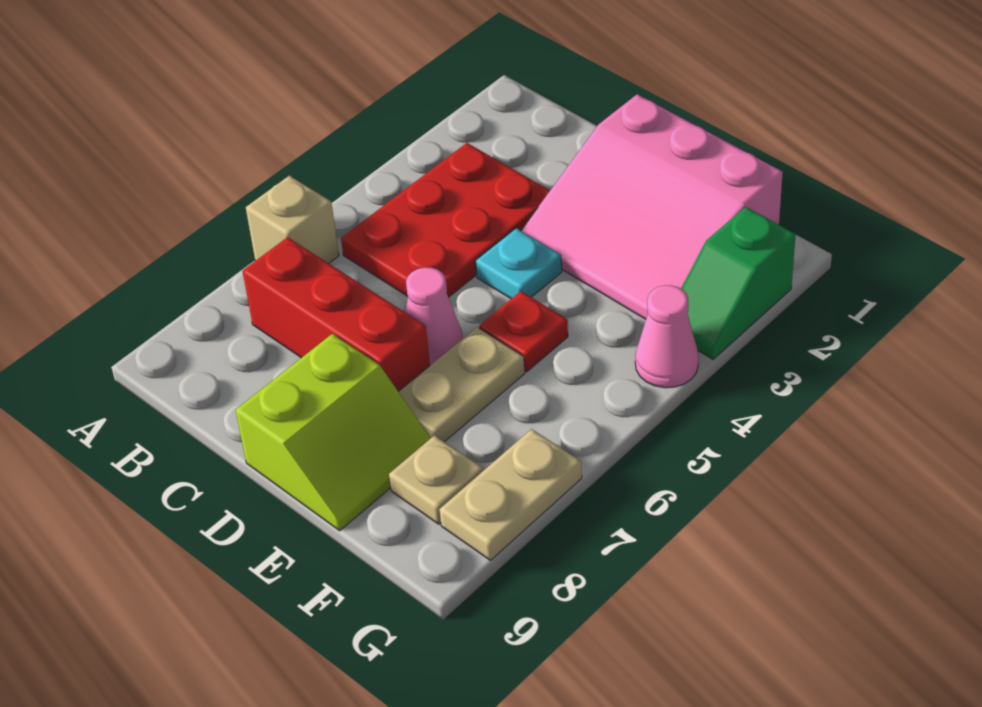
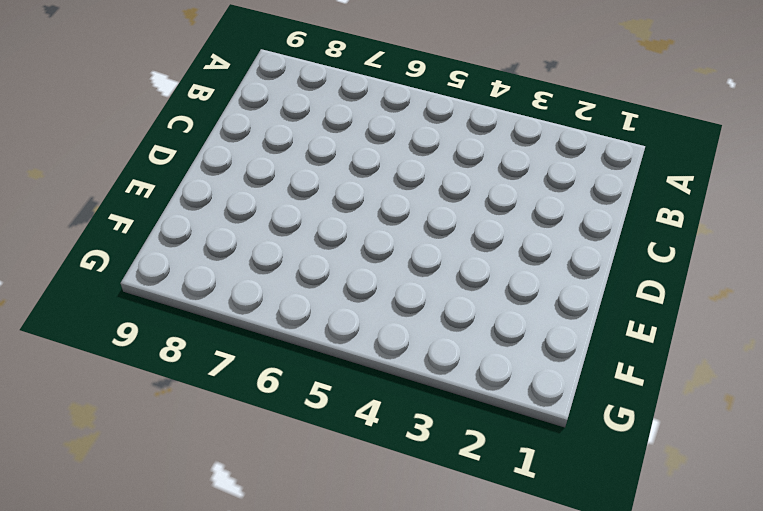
none -> tan brick A6 level 1
none -> red plate B3:C5 level 1
none -> red brick B7:D7 level 1

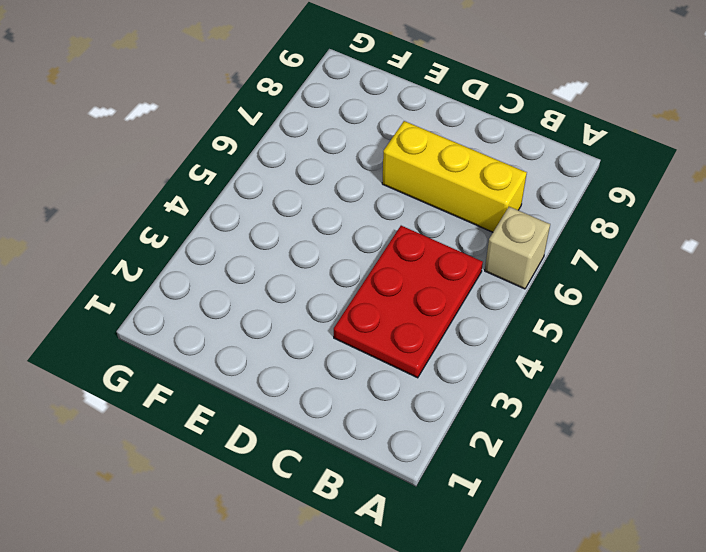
yellow brick B7:D7 level 1 -> red brick B7:D7 level 1
none -> pink slope D1:F3 level 1 top 1
none -> cyan plate D4 level 1
none -> pink cone D6 level 1

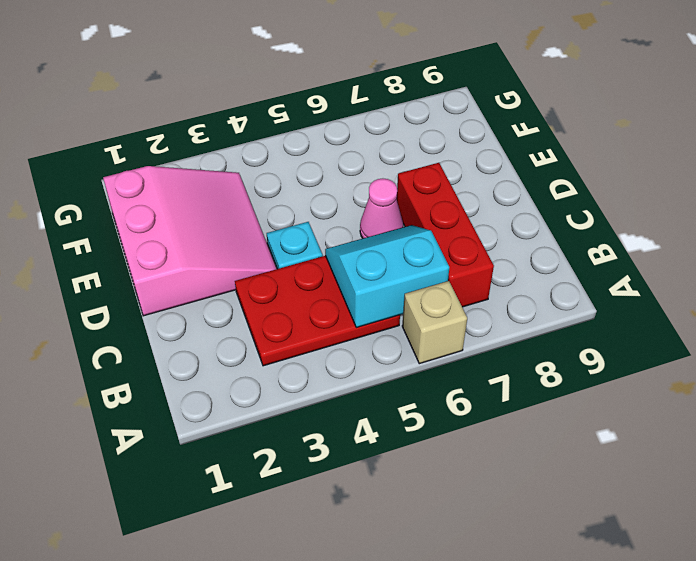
cyan slope B5:C6 level 2 top B -> none
none -> lime slope D8:E9 level 1 top D
none -> red plate E5 level 1
none -> tan plate E6:E7 level 1

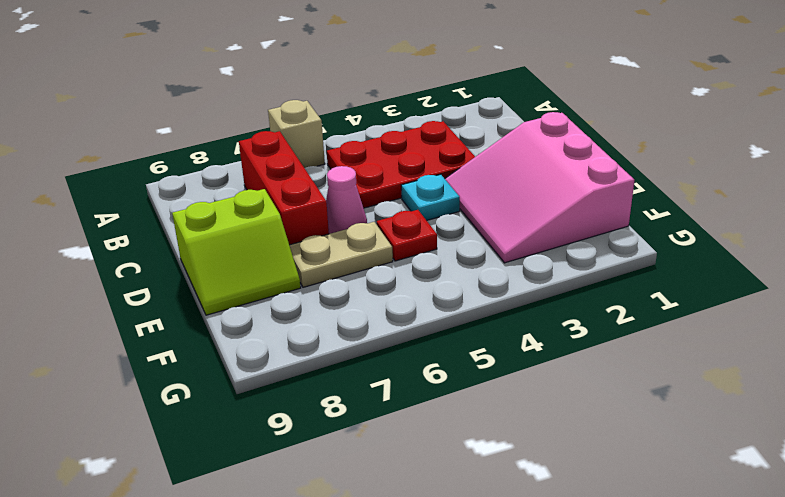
none -> tan plate F8 level 1
none -> green slope G2:G3 level 1 top 2
none -> pink cone G4 level 1

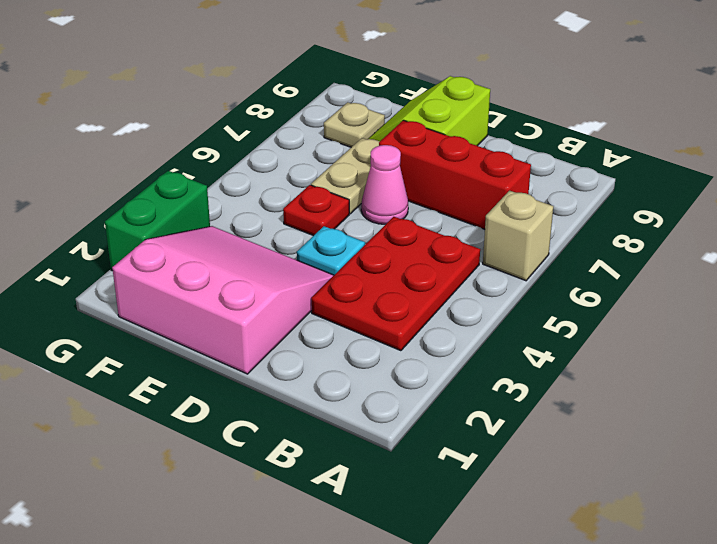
green brick G2:G3 level 1 -> green slope G2:G3 level 1 top 2
none -> pink cone G4 level 1
none -> tan plate G7:G8 level 1

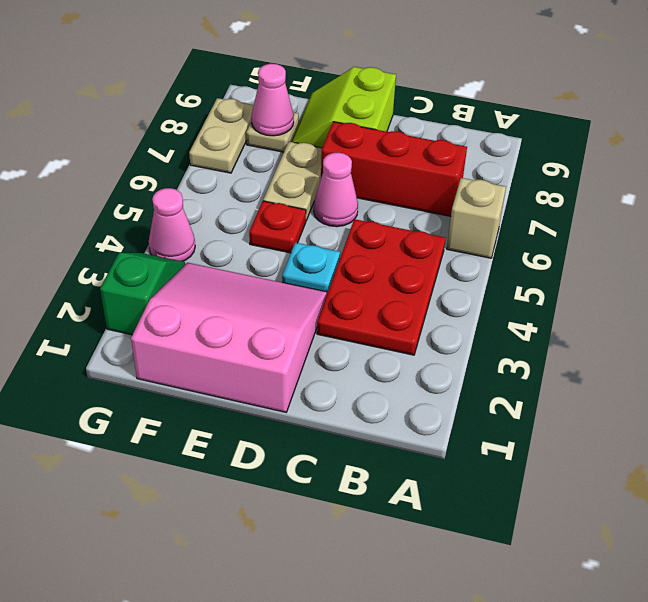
pink cone F8 level 2 -> none

